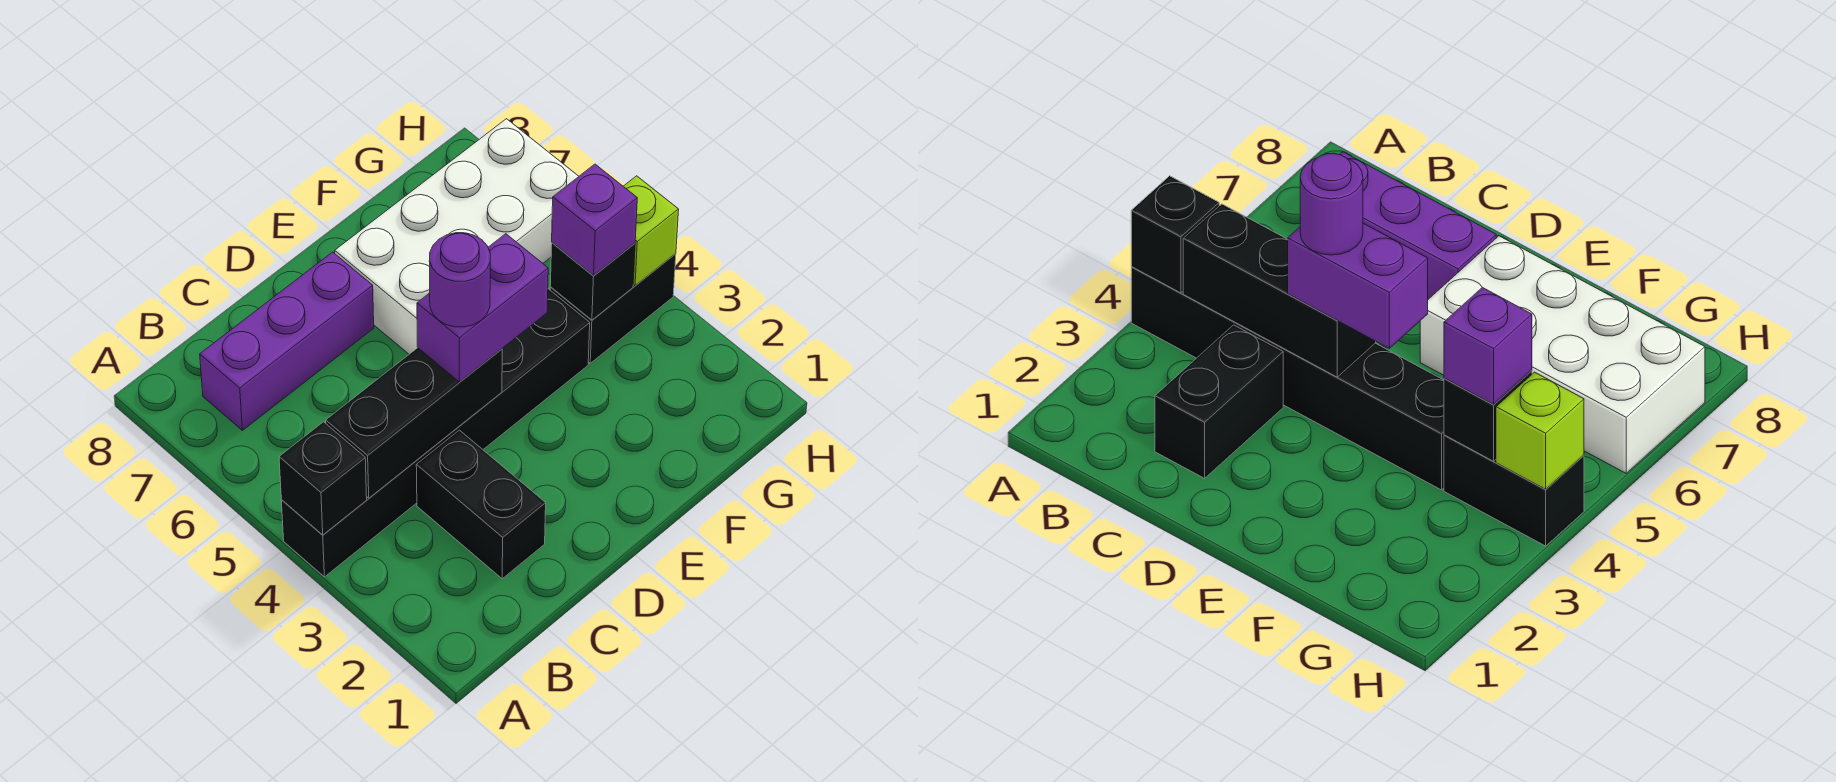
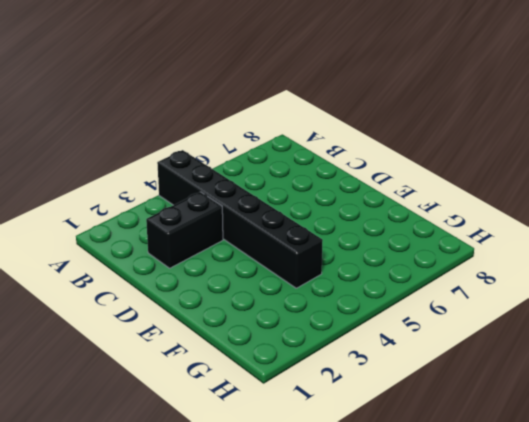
none -> purple brick B7:D7 level 1
none -> white brick E6:H7 level 1
none -> black brick G4:H4 level 1

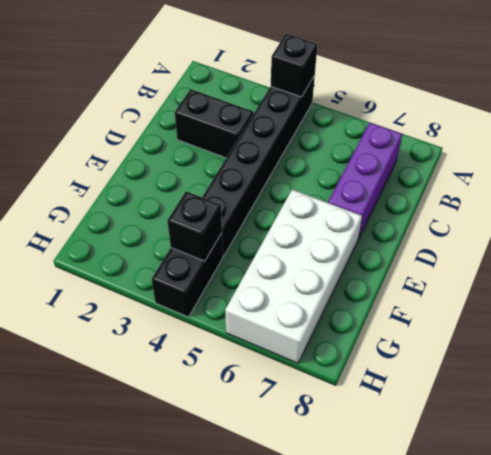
none -> black brick B4:D4 level 2
none -> lime brick H4 level 2
none -> purple brick D4:E4 level 3

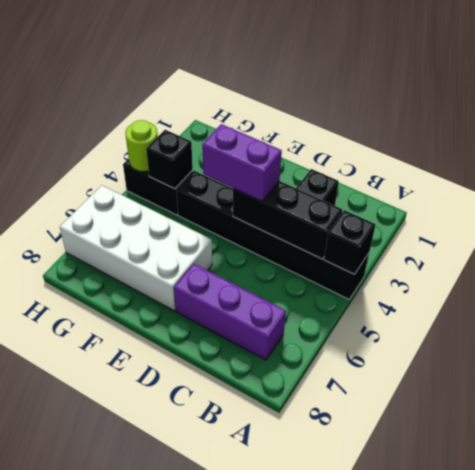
lime round brick H4 level 2 -> lime brick H4 level 2
none -> purple brick G4 level 3
none -> purple round brick D4 level 4

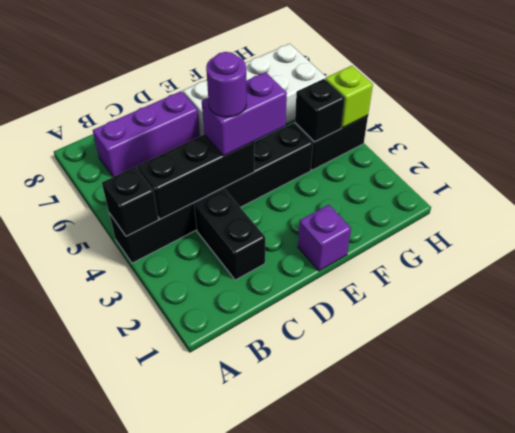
purple brick E1 level 1 -> purple brick G4 level 3

